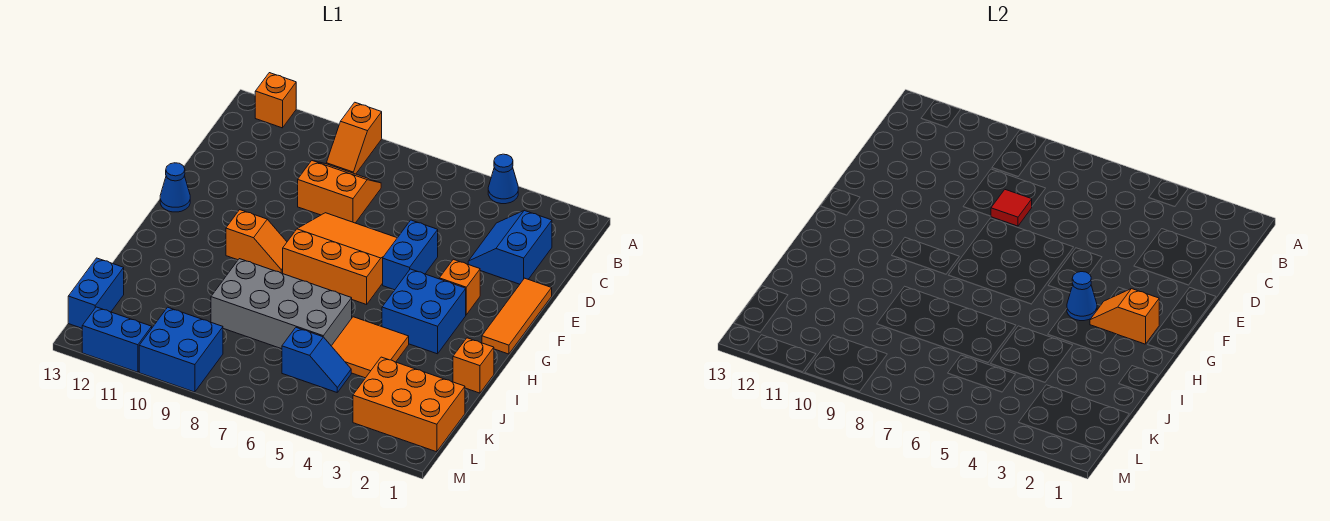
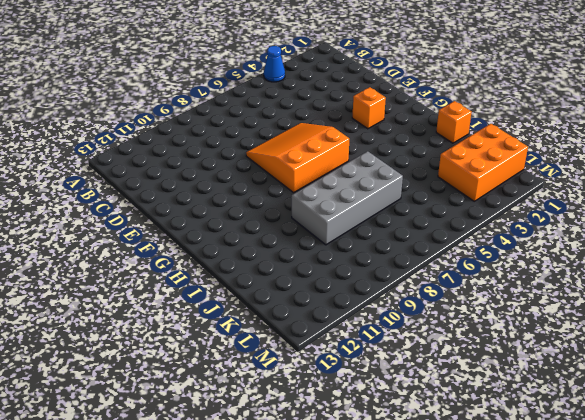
none -> orange slope A9:B9 level 1 top A
none -> orange brick A12 level 1
none -> blue slope C2:D3 level 1 top 2

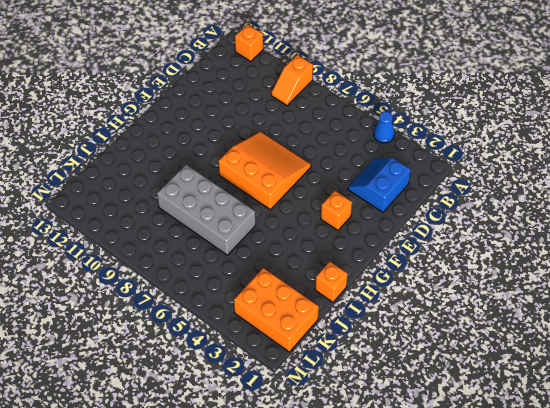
none -> orange slope C8:D9 level 1 top D
none -> orange tile E1:G1 level 1
none -> blue brick E5:F5 level 1

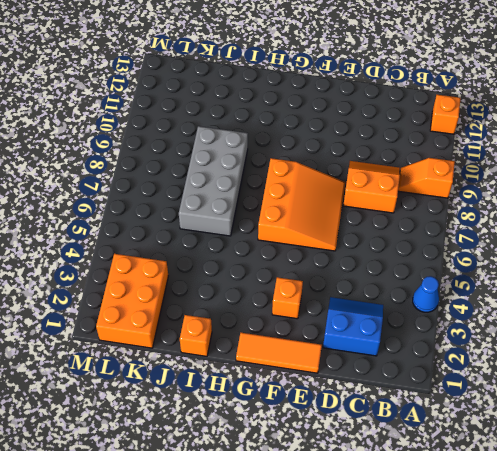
orange slope C8:D9 level 1 top 8 -> orange slope C8:D9 level 1 top D
none -> blue brick E5:F5 level 1
none -> blue cone F13 level 1
none -> blue brick G3:H4 level 1

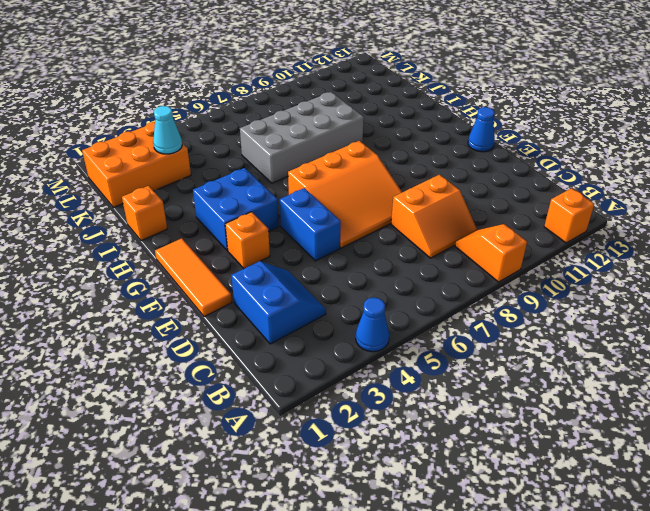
cyan cone K3 level 2 -> none
none -> orange slope G9:G10 level 1 top 10
none -> orange tile I4:J5 level 1
none -> blue slope K5:K6 level 1 top 6

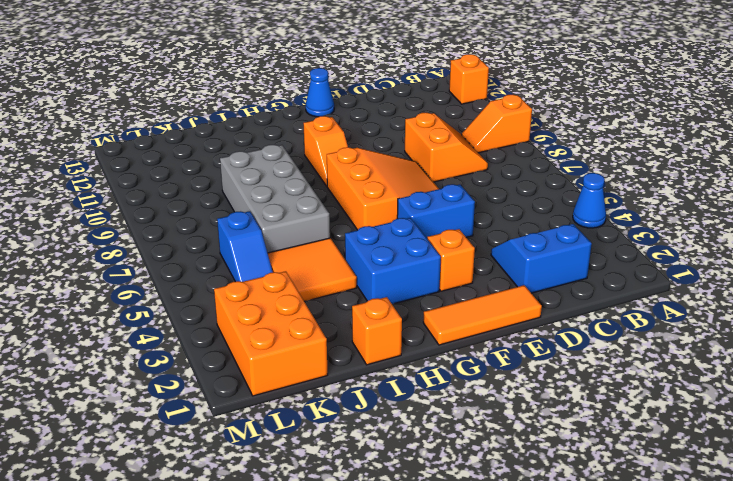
none -> blue brick K13:L13 level 1
none -> blue brick L9:M10 level 1
none -> blue brick M11:M12 level 1

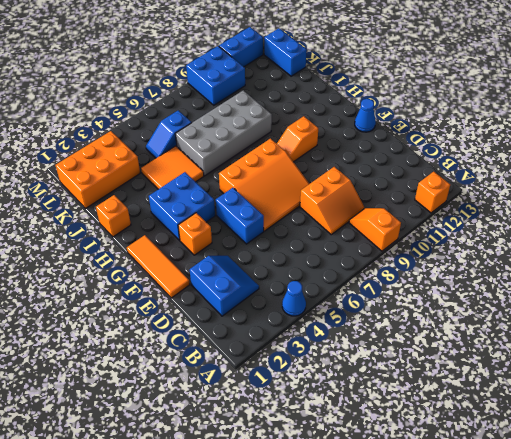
none -> red tile D8 level 2
none -> orange slope G2:G3 level 2 top 2
none -> blue cone G4 level 2

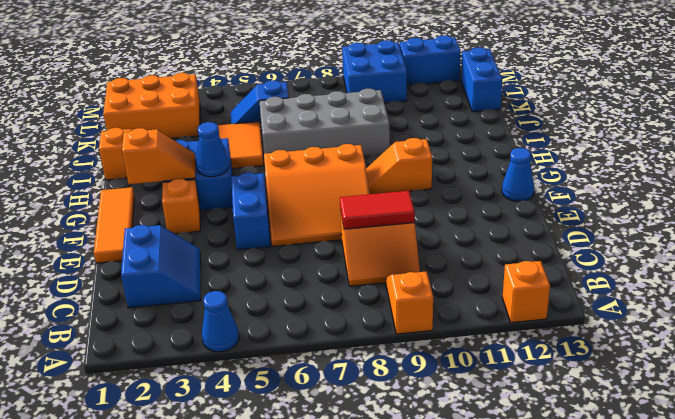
red tile D8:D9 level 2 -> red tile D8 level 2

